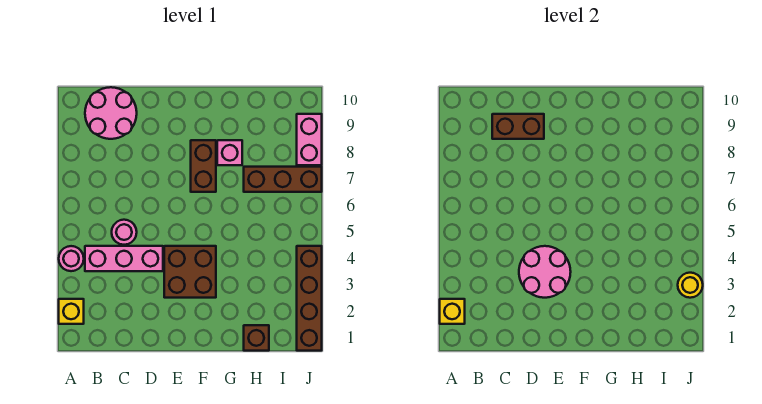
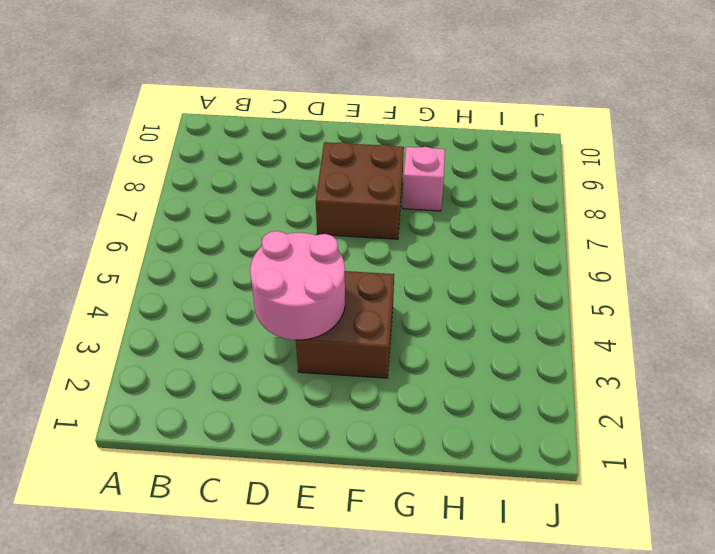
brown brick E7:F8 level 1 -> brown brick F7:F8 level 1
none -> yellow brick A2 level 1
none -> pink round brick A4 level 1
none -> pink brick B4:D4 level 1

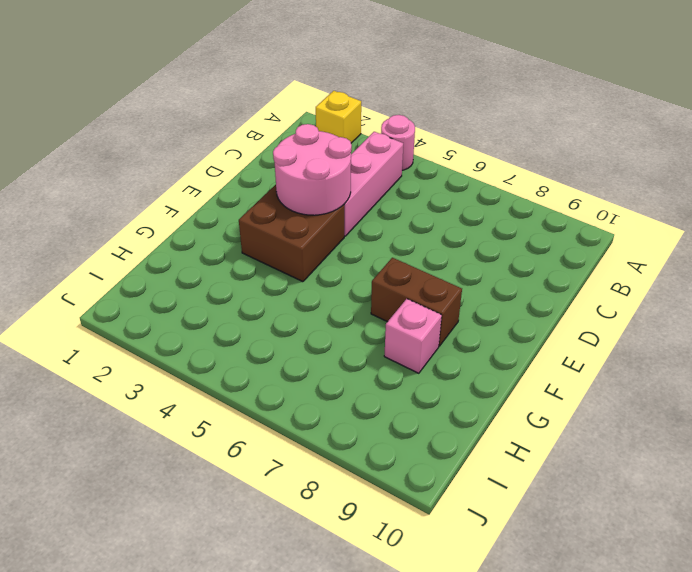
none -> pink round brick B9:C10 level 1
none -> pink round brick C5 level 1
none -> brown brick H1 level 1

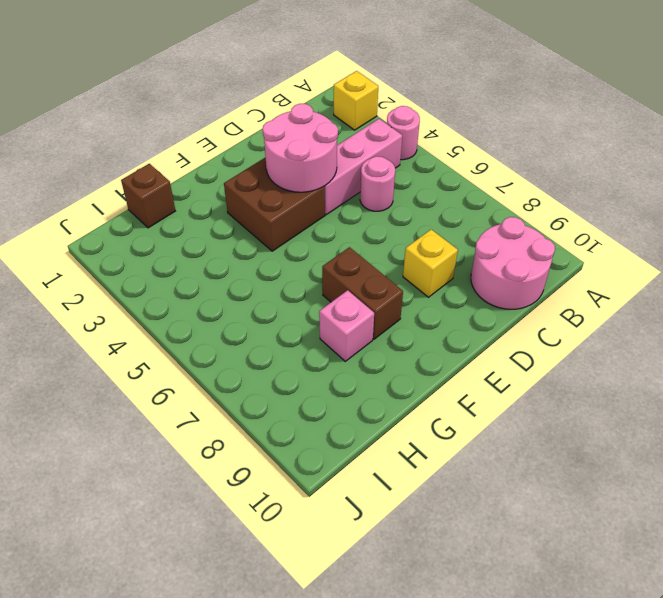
yellow brick D8 level 1 -> yellow brick A2 level 2
none -> brown brick H7:J7 level 1
none -> brown brick J1:J4 level 1
none -> pink brick J8:J9 level 1

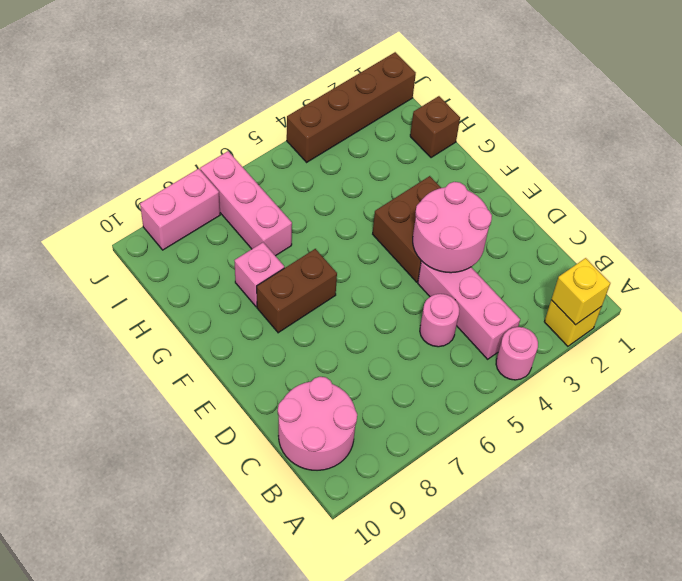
pink brick H7:J7 level 1 -> brown brick H7:J7 level 1
none -> brown brick C9:D9 level 2
none -> yellow round brick J3 level 2

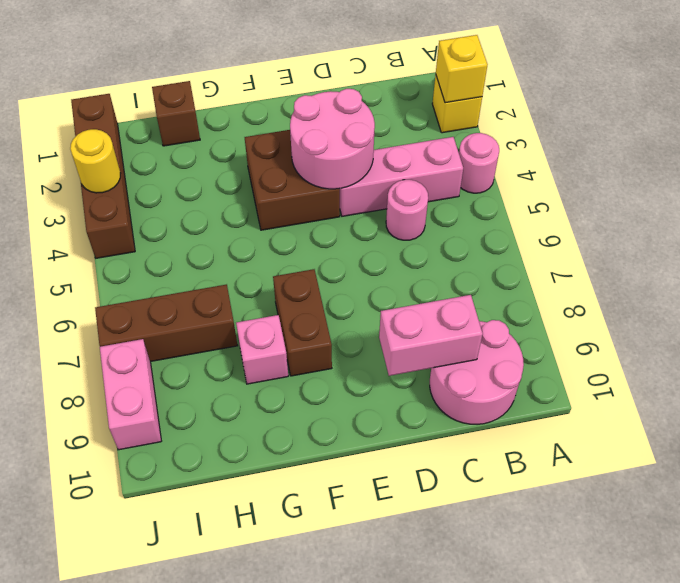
pink brick C9:D9 level 2 -> brown brick C9:D9 level 2

